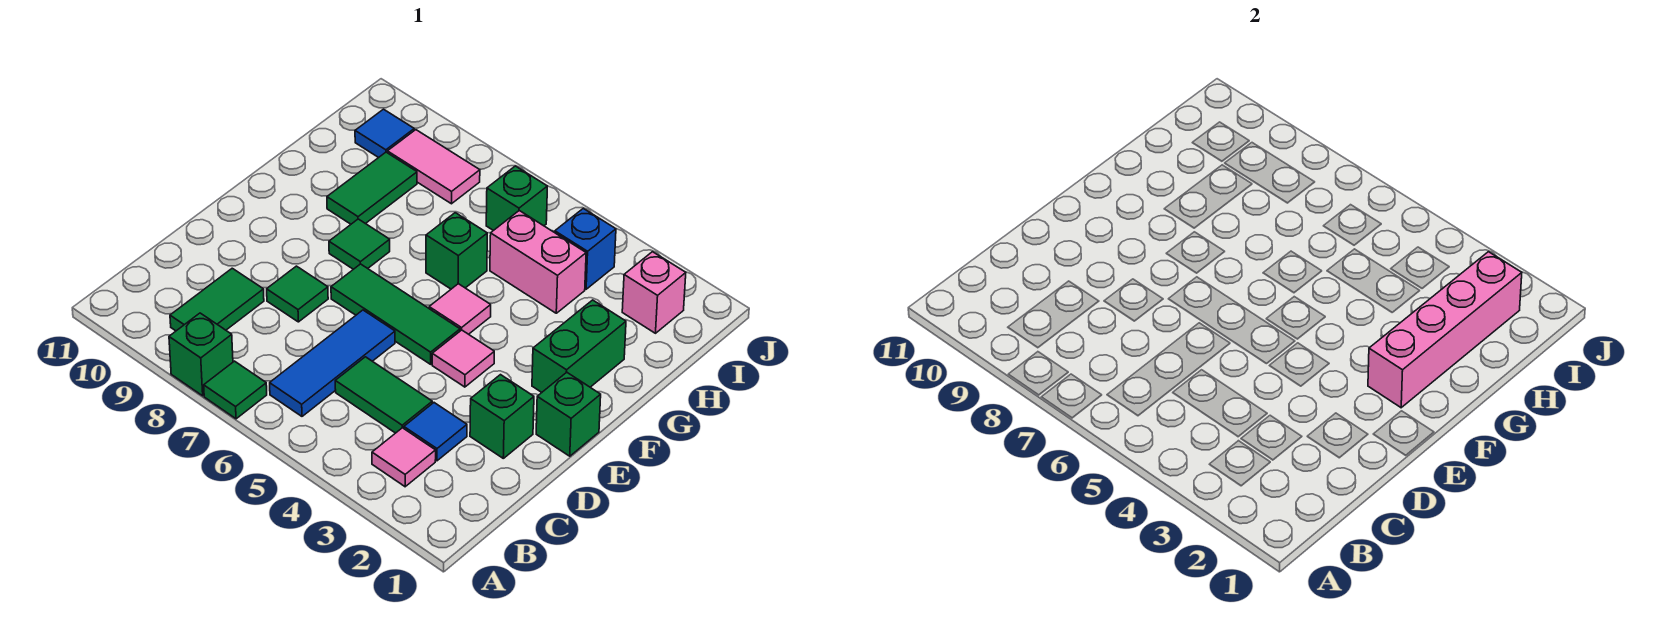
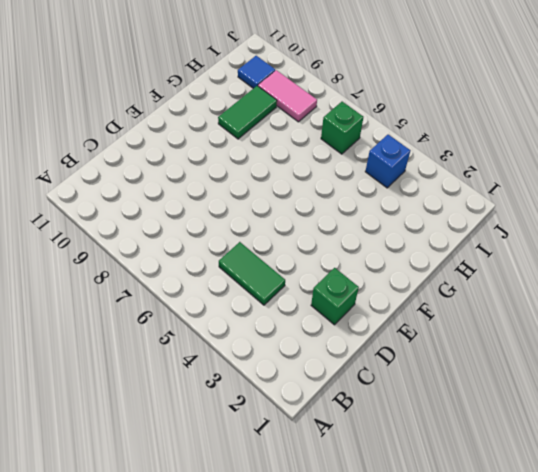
none -> green tile A7 level 1
none -> green brick A8 level 1
none -> pink tile B3 level 1

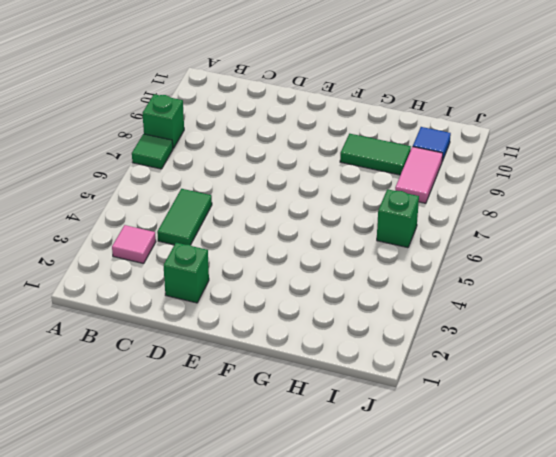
none -> blue tile B6:D6 level 1
none -> green tile B9:C9 level 1
none -> blue tile C3 level 1

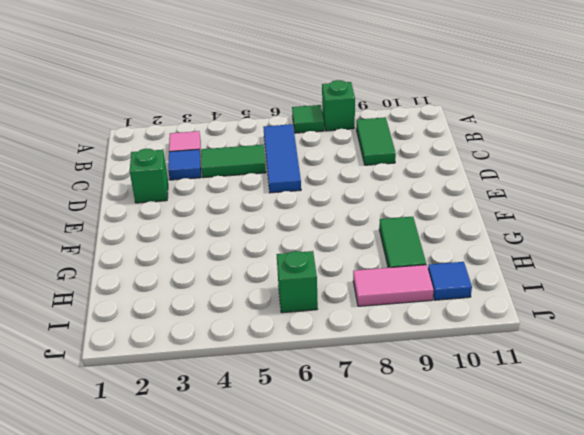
none -> green tile D8 level 1
none -> green brick E1 level 1
none -> pink tile E4 level 1

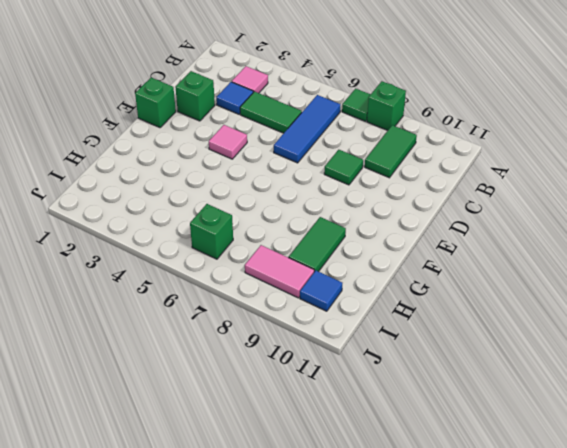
none -> green tile E5:E7 level 1
none -> green brick F2:G2 level 1
none -> pink tile F5 level 1

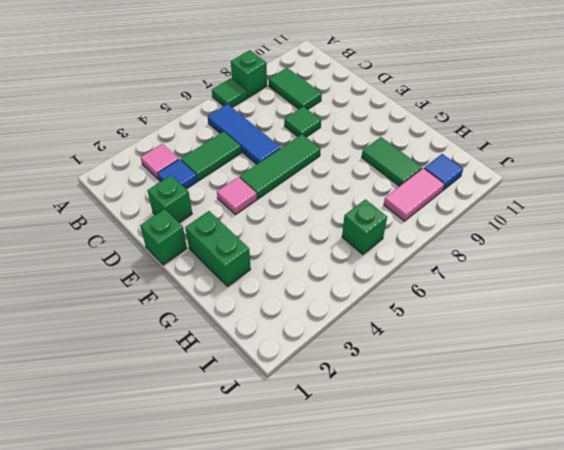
none -> pink tile F5 level 1
none -> green tile F8 level 1
none -> green brick G6 level 1

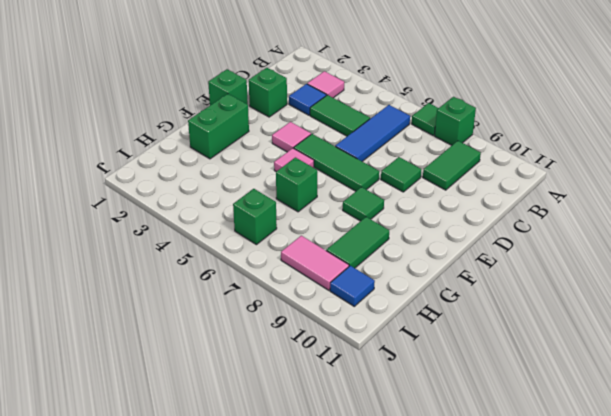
none -> pink brick H4:H5 level 1
none -> pink brick I2 level 1
none -> blue brick I4 level 1

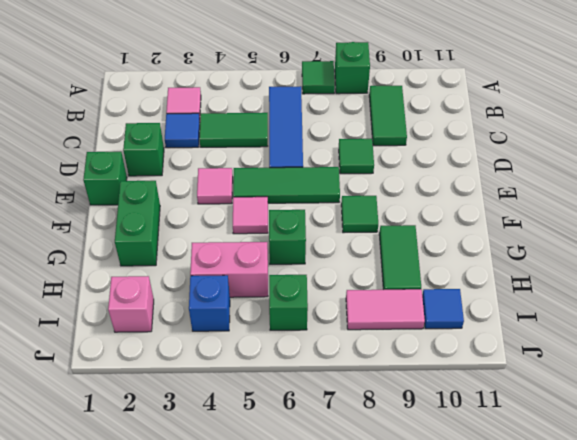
none -> pink brick F2:I2 level 2

